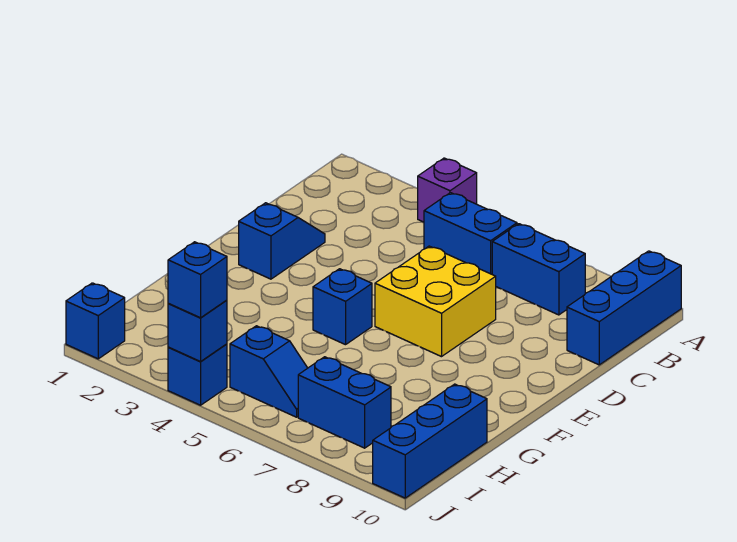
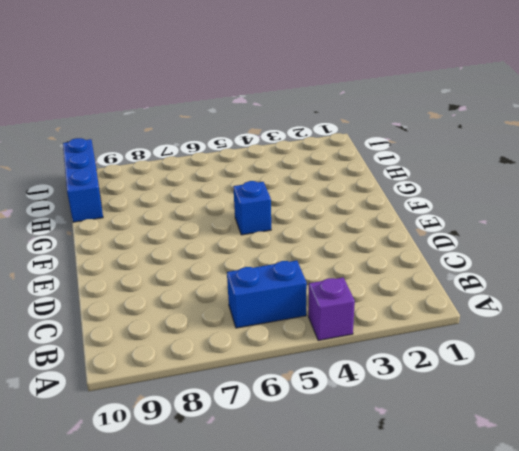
none -> blue brick A10:C10 level 1
none -> blue brick B7:B8 level 1
none -> blue slope D2:E2 level 1 top E

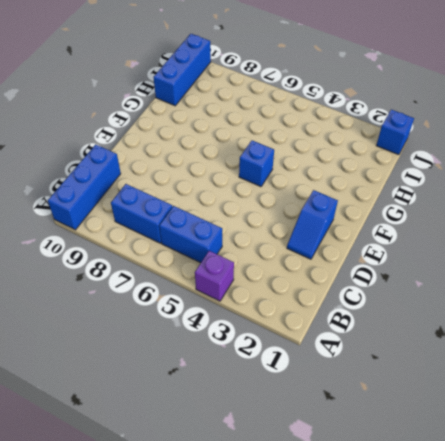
none -> yellow brick D6:E7 level 1
none -> blue slope I5:I6 level 1 top 5
none -> blue brick I7:I8 level 1

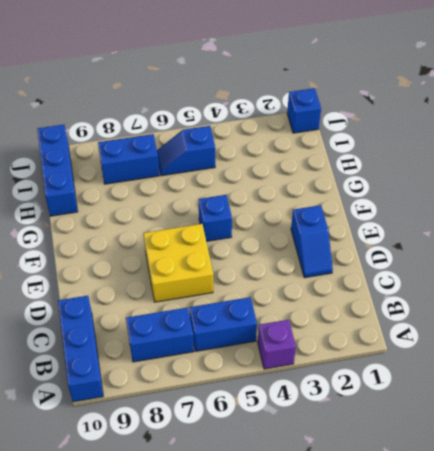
none -> blue brick J4 level 1
none -> blue brick J4 level 2
none -> blue brick J4 level 3

